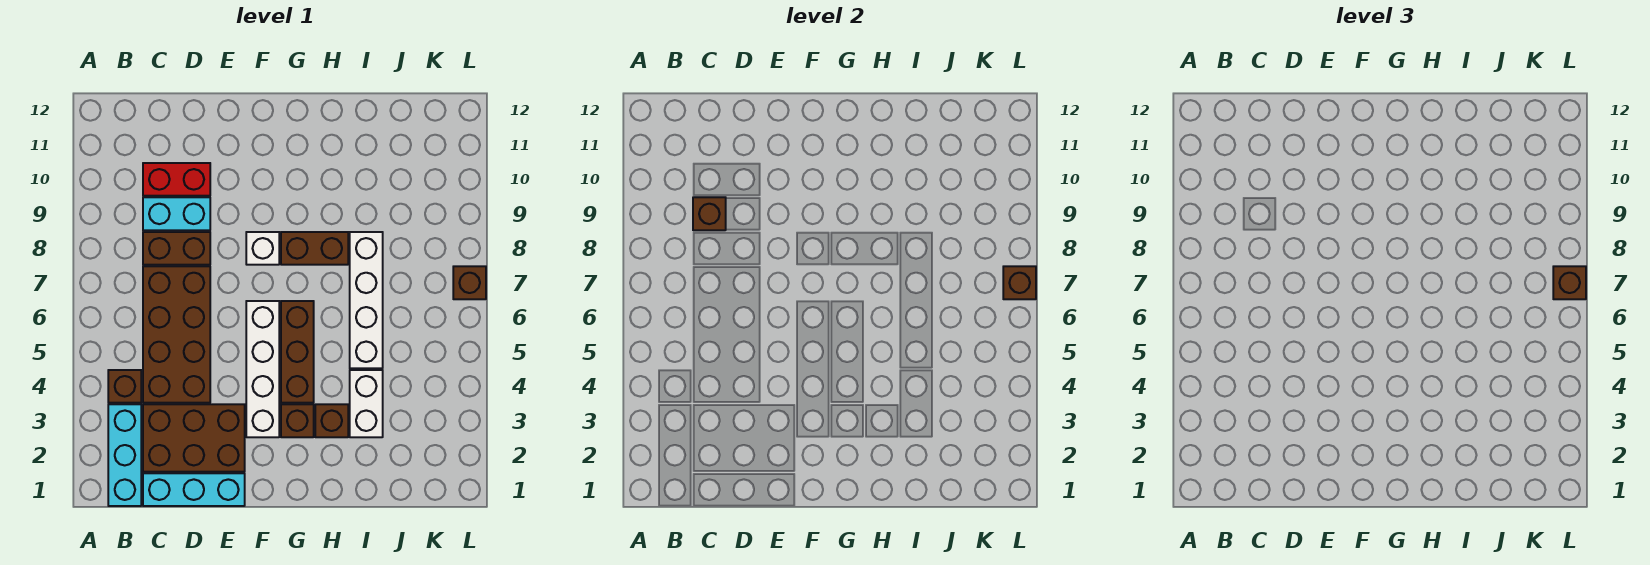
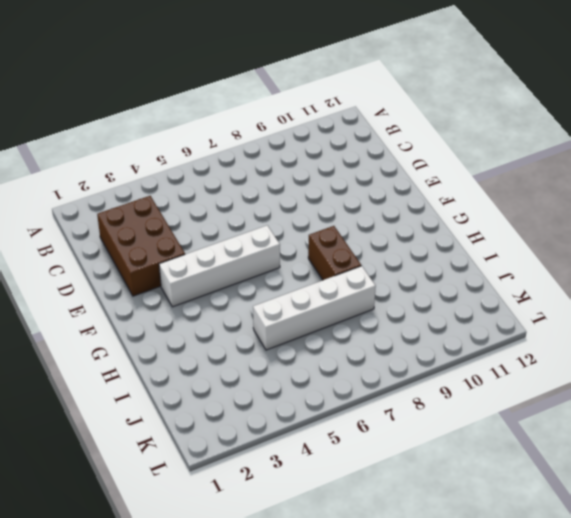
none -> cyan brick B1:B3 level 1
none -> brown brick B4 level 1
none -> cyan brick C1:E1 level 1

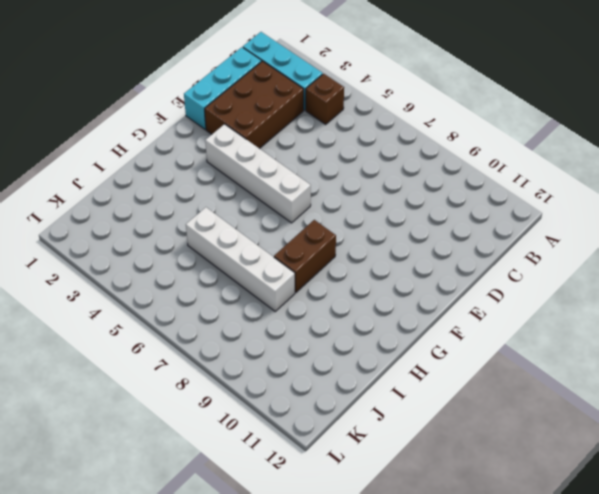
none -> brown brick C4:D7 level 1
none -> brown brick C8:D8 level 1
none -> cyan brick C9:D9 level 1

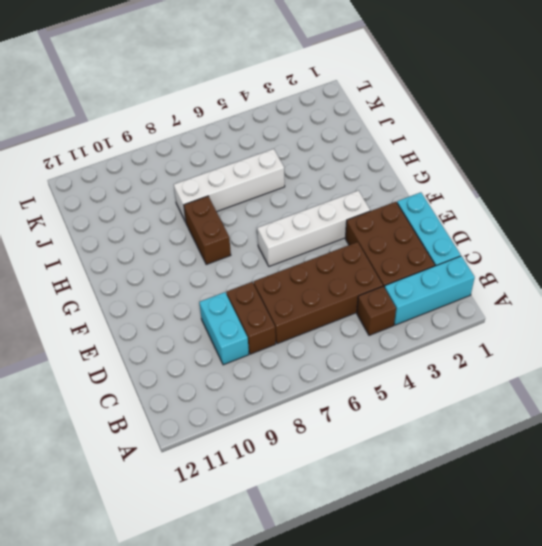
none -> red brick C10:D10 level 1
none -> white brick F8 level 1
none -> brown brick G3 level 1

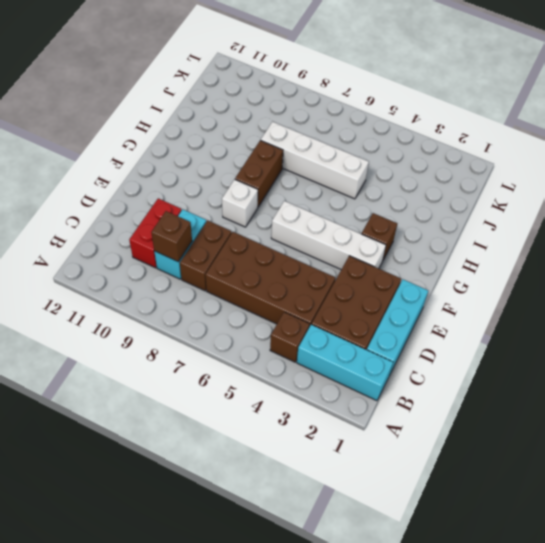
none -> brown brick G4:G6 level 1
none -> brown brick H3 level 1
none -> white brick I3:I4 level 1

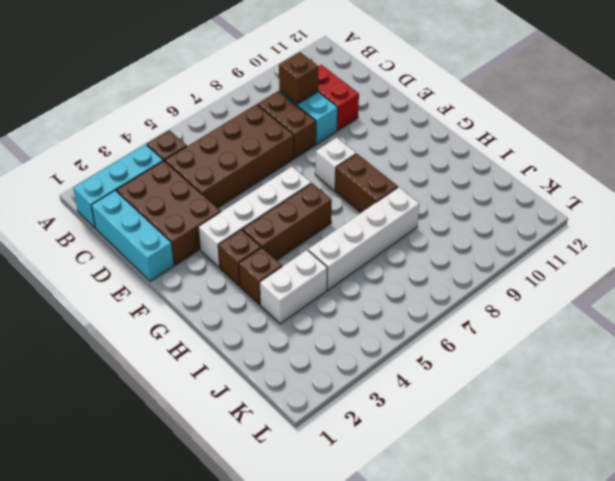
none -> brown brick L7 level 1
none -> brown brick L7 level 2
none -> brown brick L7 level 3

